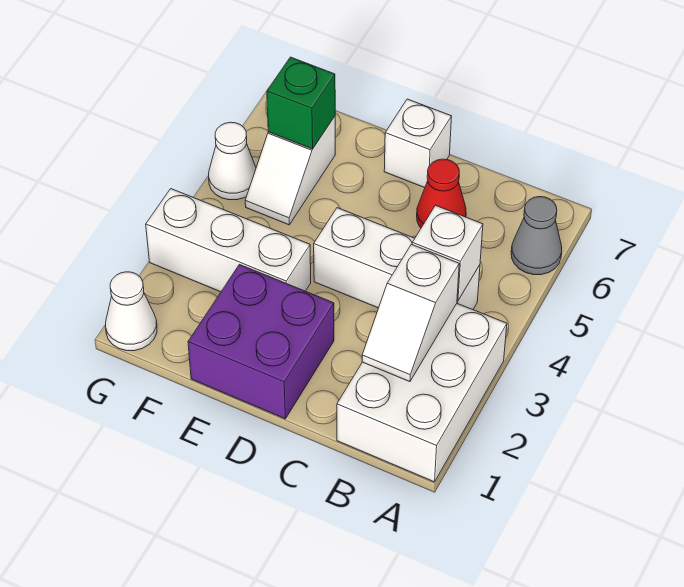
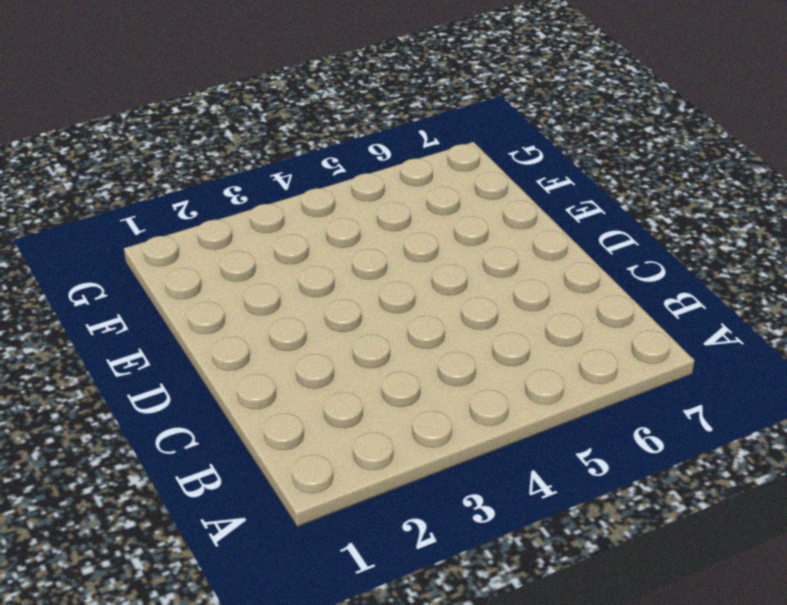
none -> white brick A1:B3 level 1
none -> grey cone A6 level 1
none -> white brick B4:D4 level 1

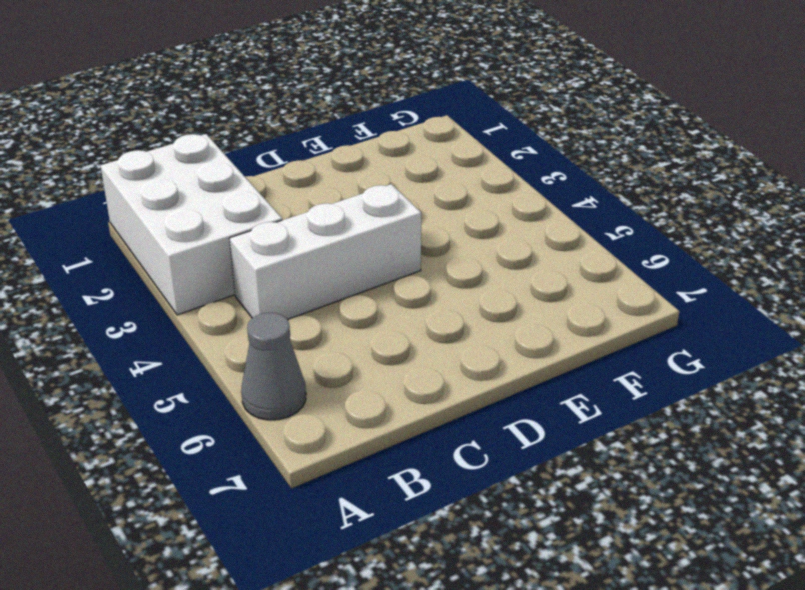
none -> red cone C6 level 1
none -> purple brick D1:E2 level 1
none -> white brick D7 level 1

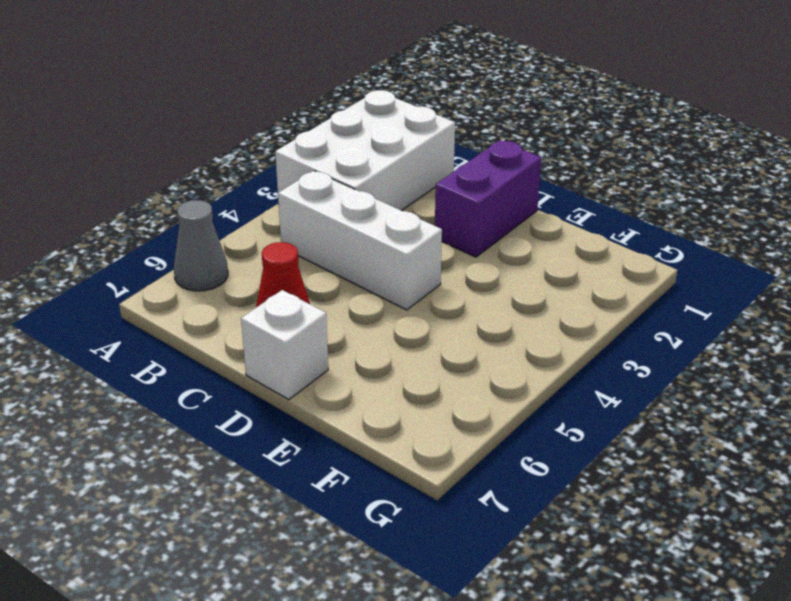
purple brick D1:D2 level 1 -> purple brick D1:E2 level 1
none -> white brick E3:G3 level 1
none -> white slope F5:F6 level 1 top 6
none -> white cone G1 level 1

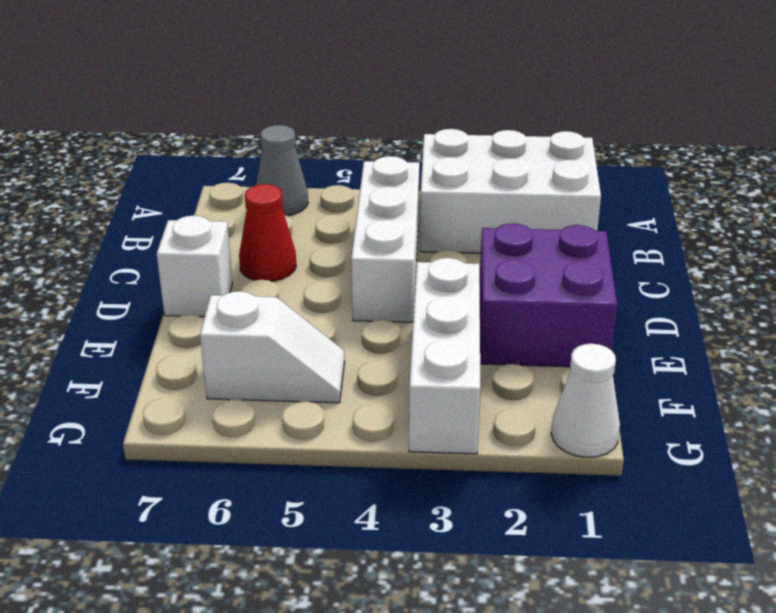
none -> white cone G5 level 1
none -> white slope B2:B3 level 2 top 3
none -> white brick B4 level 2

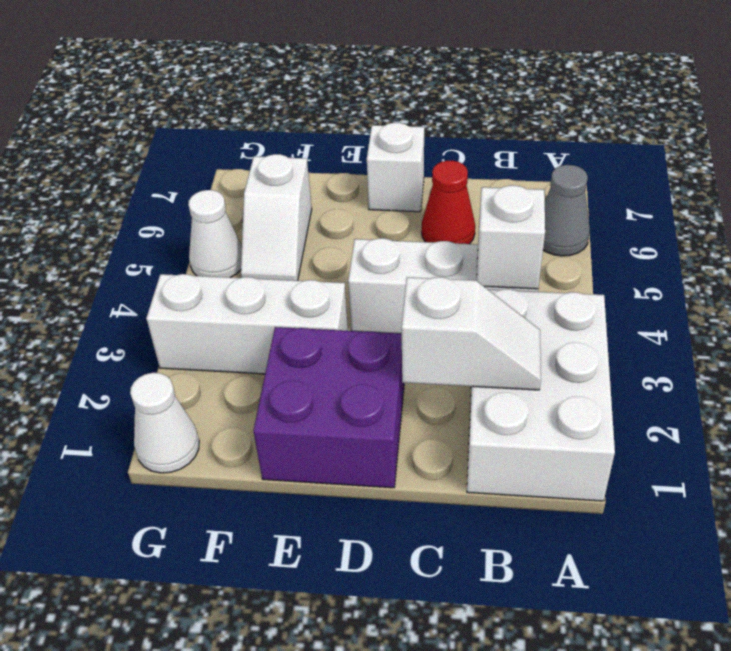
white slope B2:C2 level 2 top C -> white slope B2:B3 level 2 top 3
none -> green brick F6 level 2

